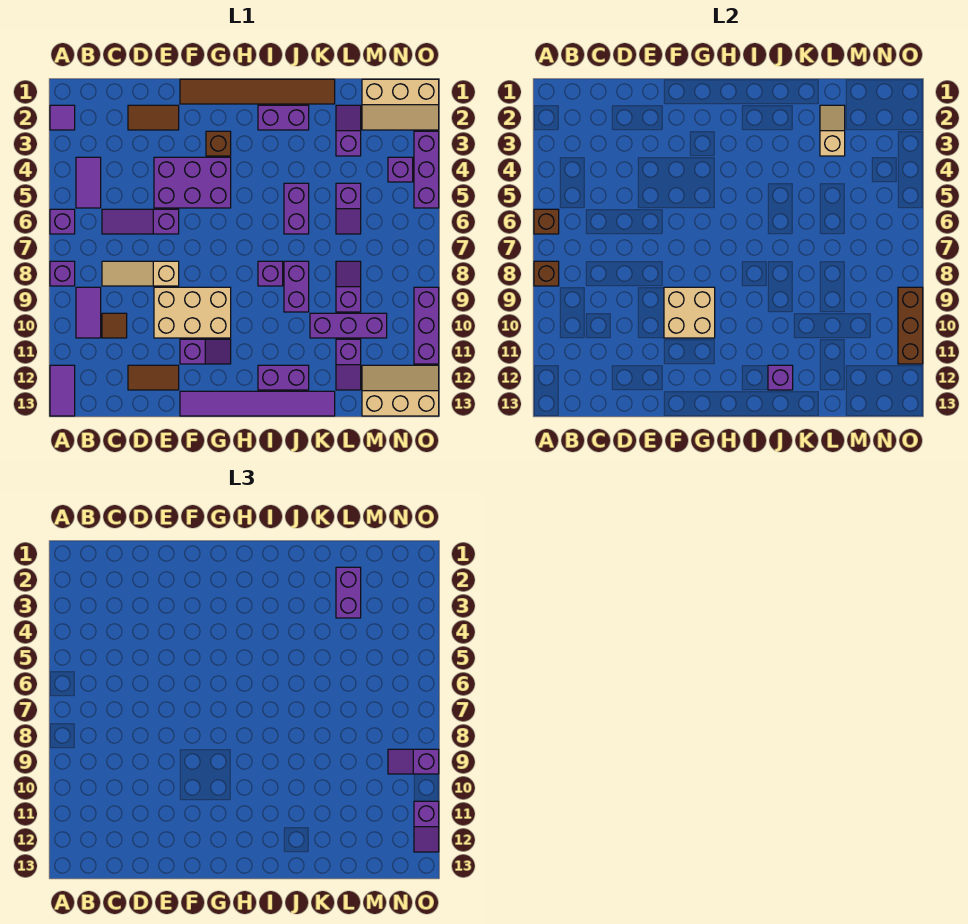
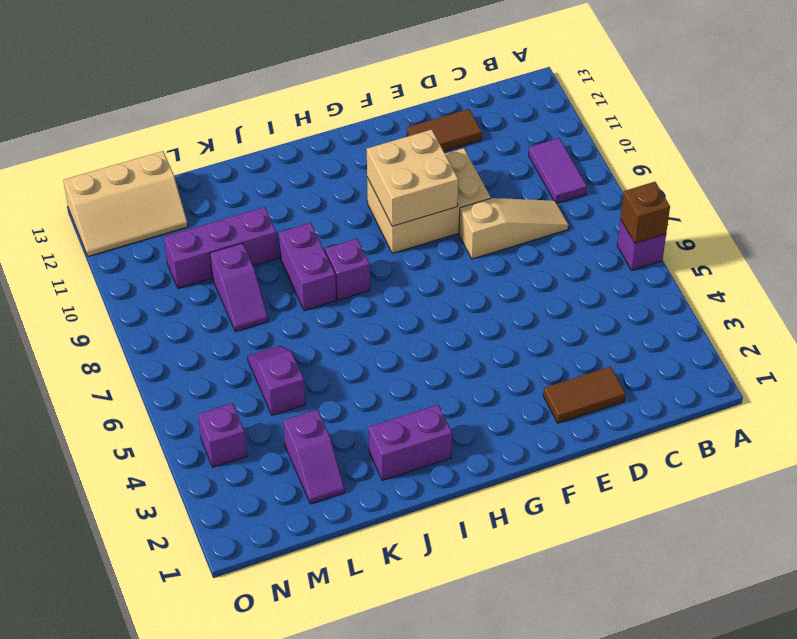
none -> purple tile A2 level 1
none -> purple brick A8 level 1
none -> purple tile A12:A13 level 1
none -> purple tile B4:B5 level 1

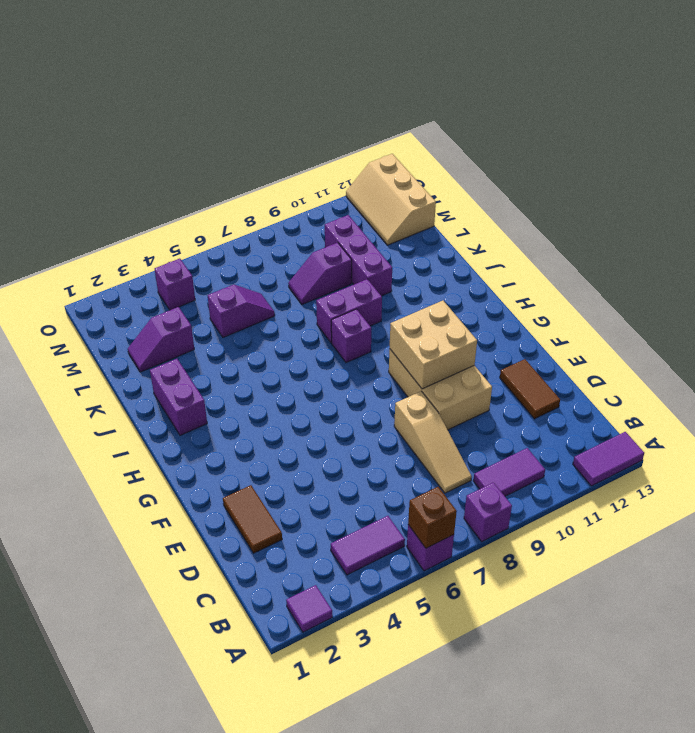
none -> purple slope C6:E6 level 1 top E
none -> brown tile C10 level 1
none -> purple brick E4:G5 level 1
none -> brown tile F1:K1 level 1

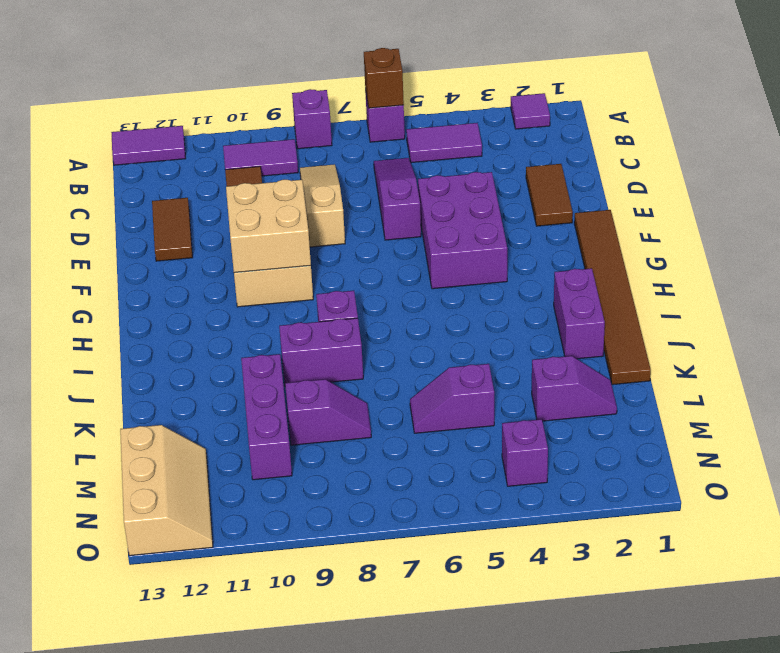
none -> purple slope F11:G11 level 1 top F
none -> purple tile F13:K13 level 1
none -> brown brick G3 level 1
none -> purple brick I12:J12 level 1

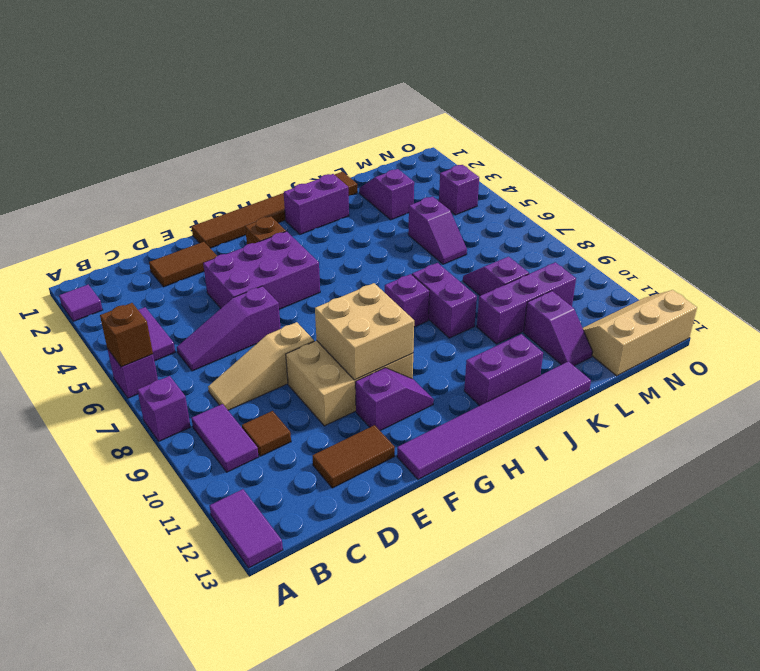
none -> purple brick J5:J6 level 1
none -> tan slope M1:O2 level 1 top 1
none -> purple brick O3:O5 level 1
none -> purple brick O9:O11 level 1

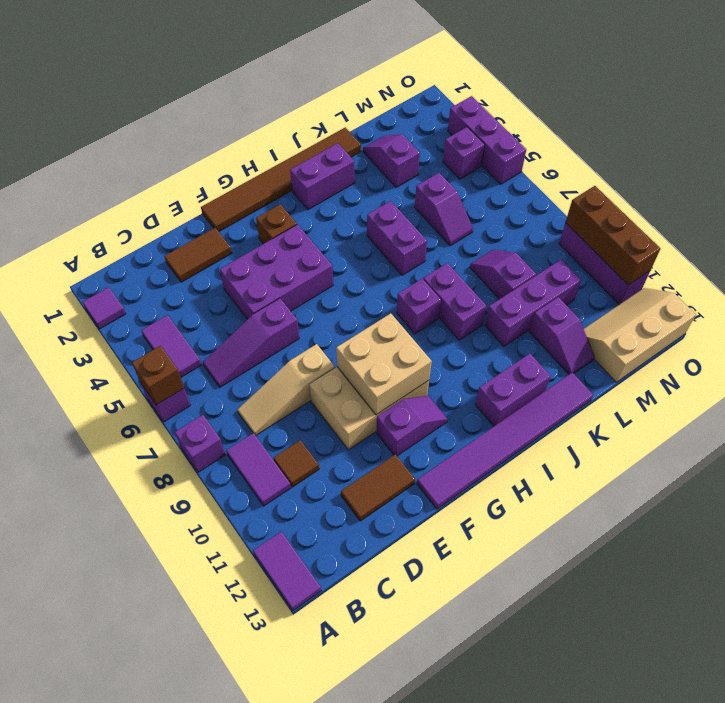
none -> tan slope M1:O2 level 1 top 1
none -> brown brick A8 level 2
none -> purple brick J12 level 2
none -> tan slope L2:L3 level 2 top 3

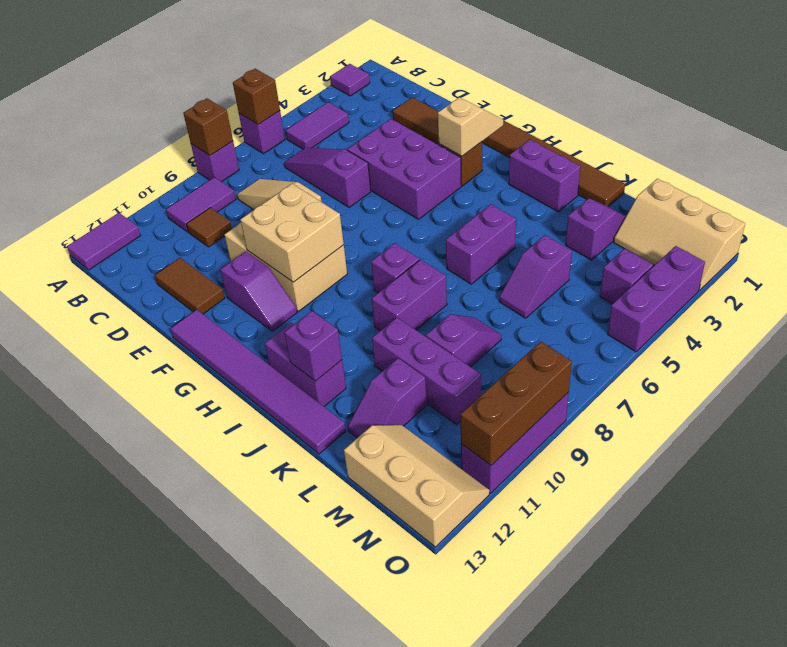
tan slope G2:G3 level 2 top 3 -> tan slope L2:L3 level 2 top 3
none -> purple brick L2:L3 level 3
none -> purple slope N9:O9 level 3 top O
none -> purple slope O11:O12 level 3 top 11

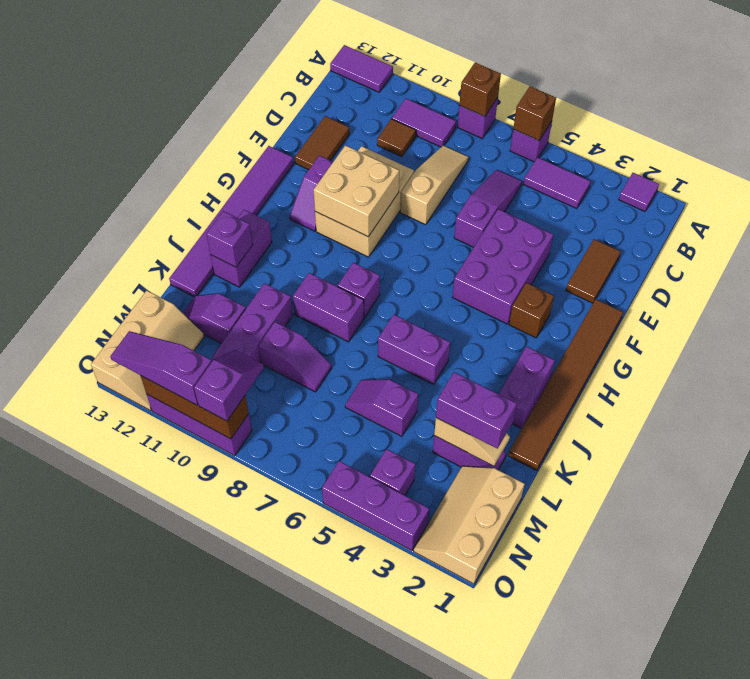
purple slope O10:O12 level 3 top 10 -> purple slope O11:O12 level 3 top 11

